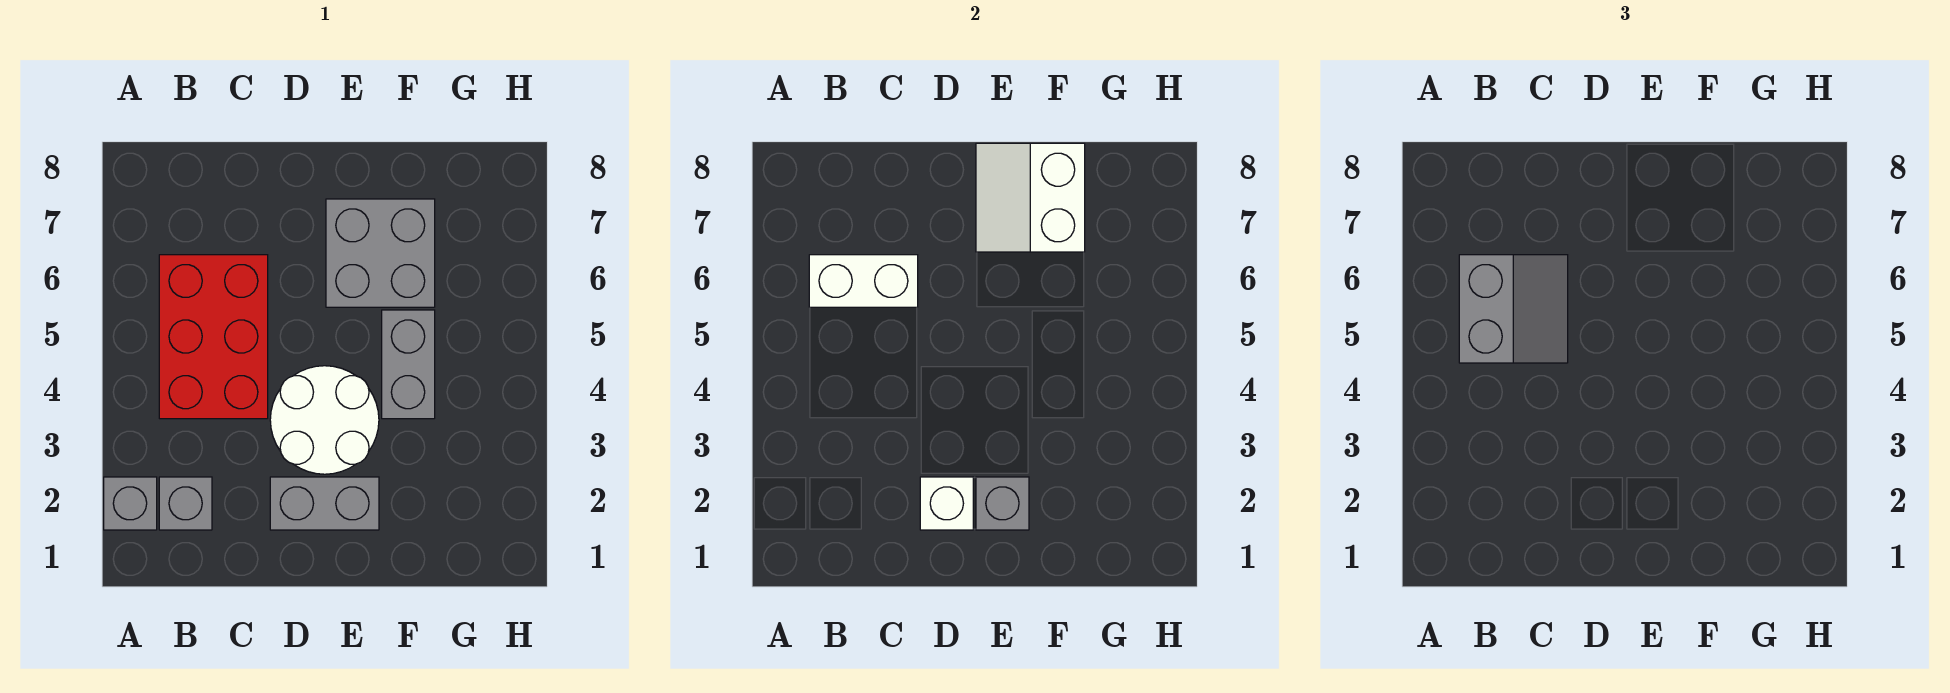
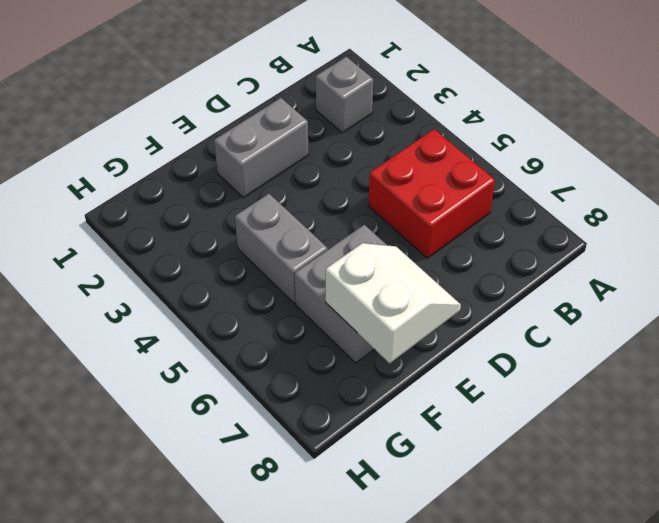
red brick B5:C6 level 1 -> red brick B4:C6 level 1
none -> grey brick A2 level 1
none -> white round brick D3:E4 level 1
none -> white brick B6:C6 level 2

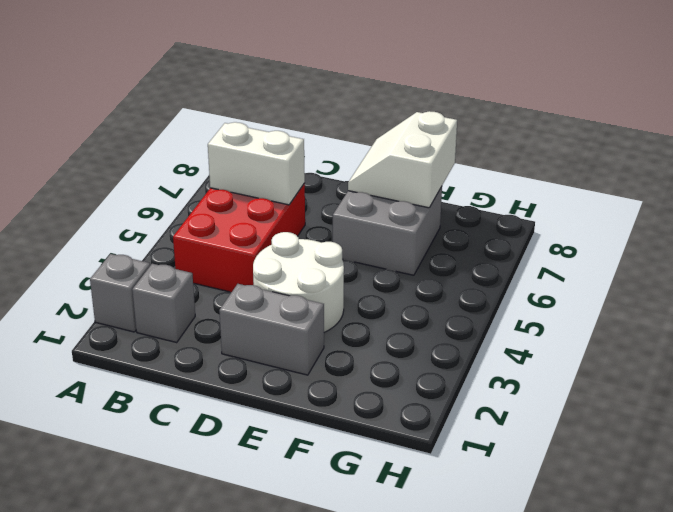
none -> grey brick F4:F5 level 1
none -> white brick D2 level 2
none -> grey brick E2 level 2

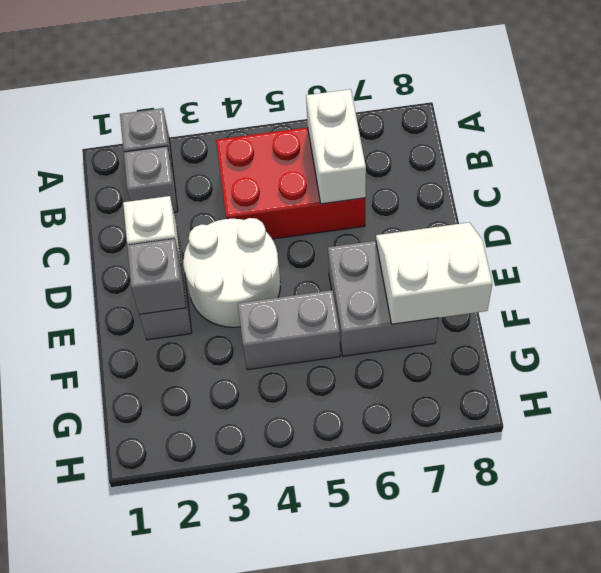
none -> grey slope B5:C6 level 3 top B

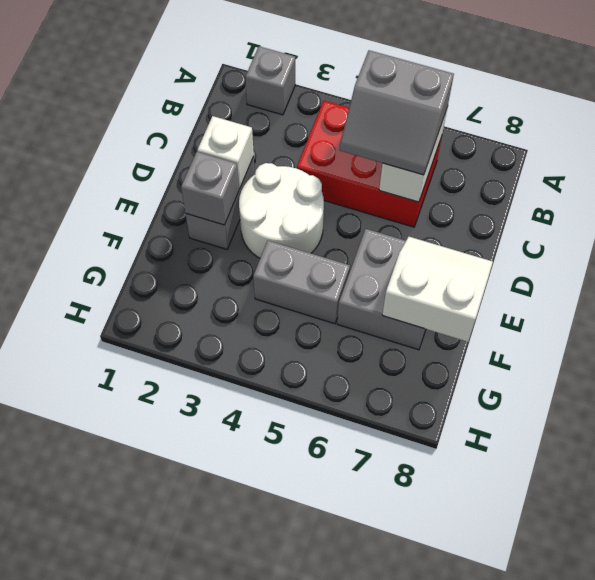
none -> grey brick B2 level 1

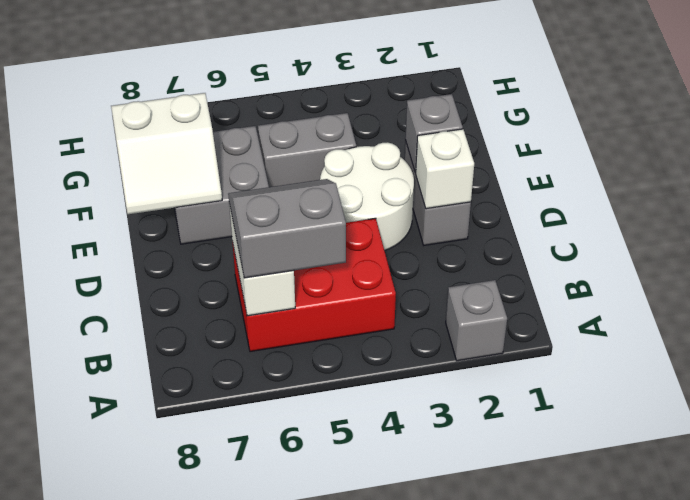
none -> grey brick B2 level 1

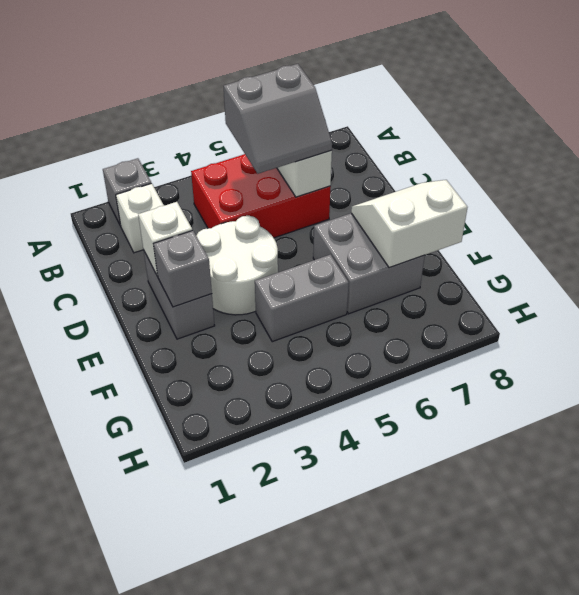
white brick B2 level 1 -> grey brick B2 level 1

